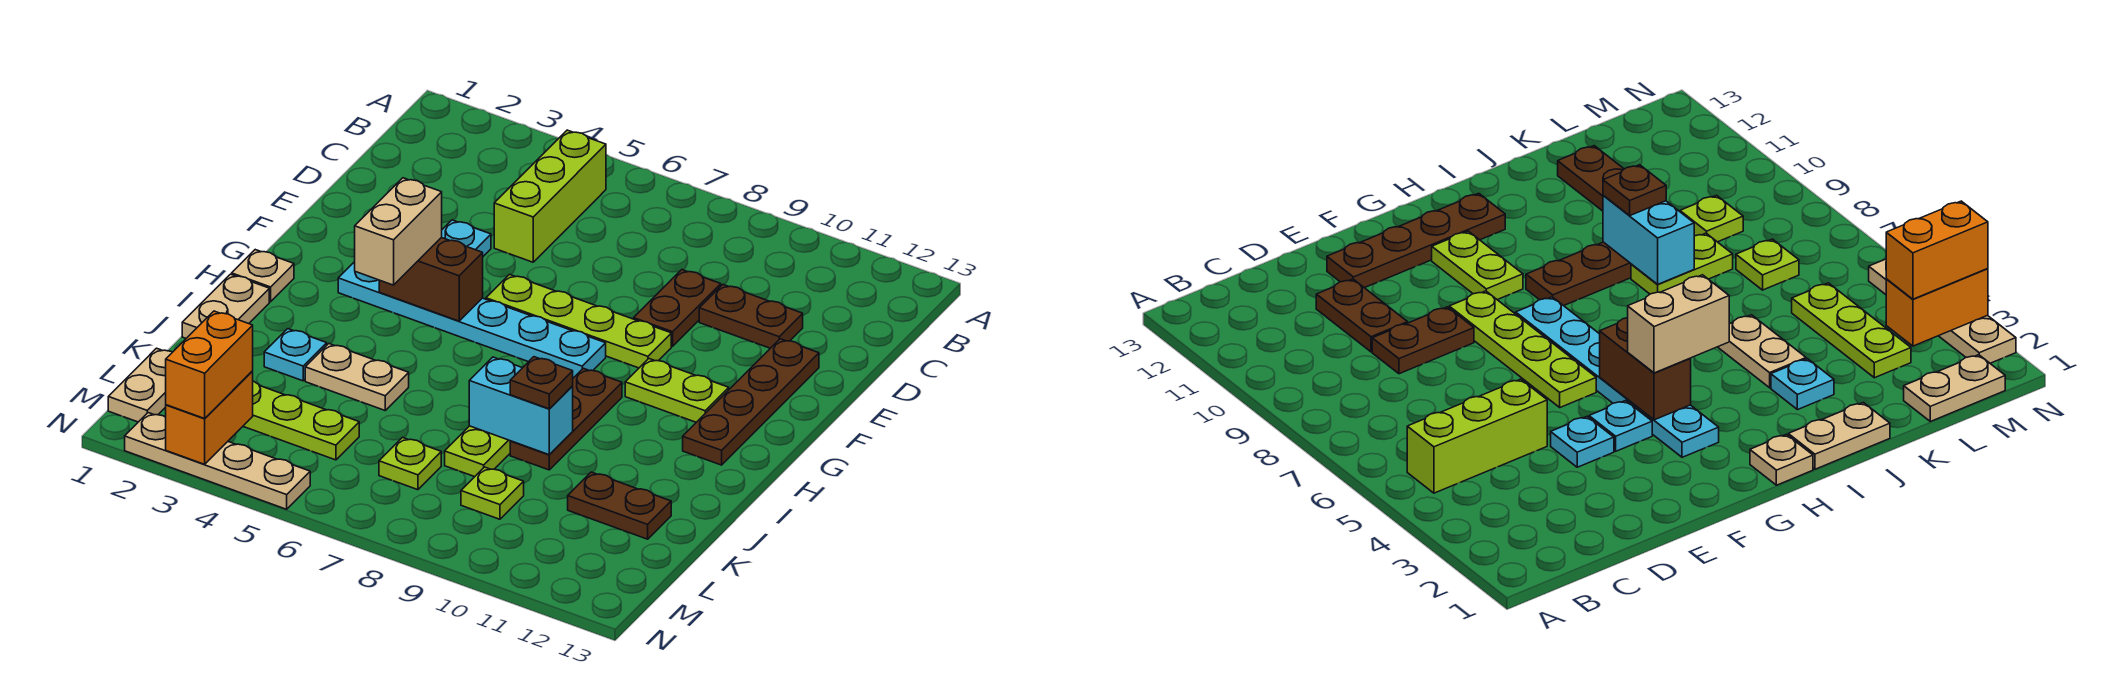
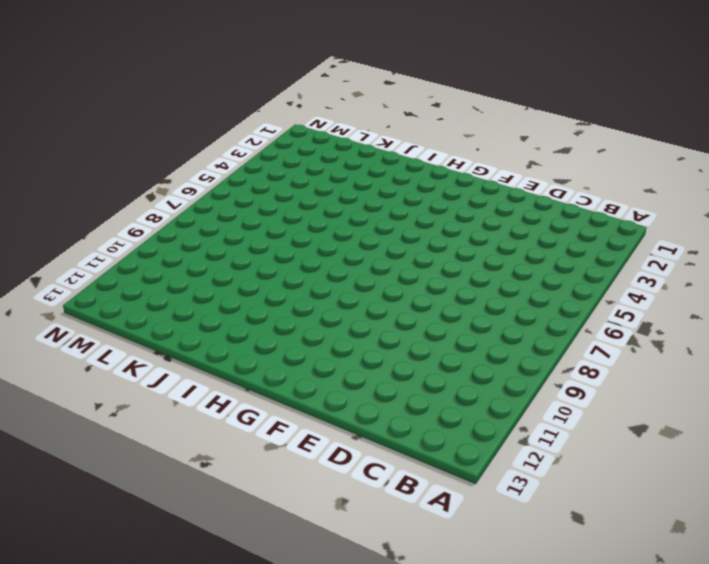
none -> lime brick B5:D5 level 1
none -> brown plate D9:E9 level 1
none -> brown plate D10:D11 level 1

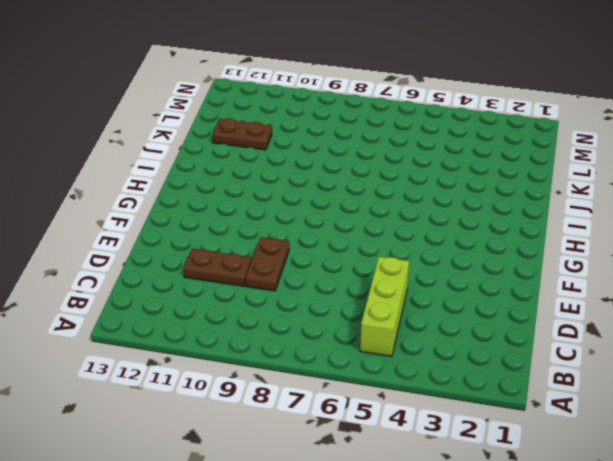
none -> cyan plate E4 level 1
none -> brown plate E12:H12 level 1
none -> cyan plate F4 level 1

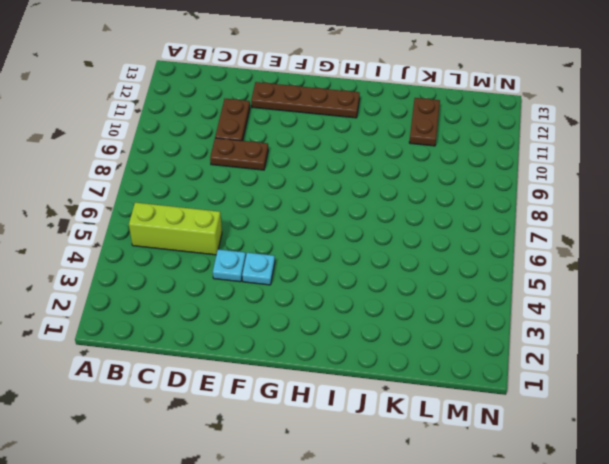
none -> lime plate F6:F9 level 1
none -> cyan plate G3:G8 level 1
none -> lime plate G10:G11 level 1

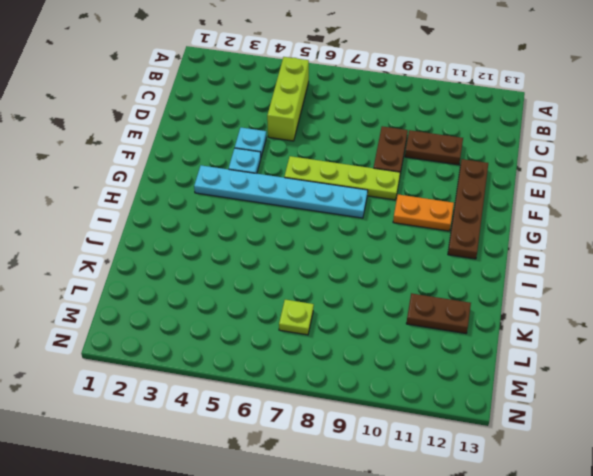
orange plate G10:G11 level 1 -> lime plate G10:G11 level 1
none -> tan plate H1 level 1
none -> brown plate H9:J9 level 1
none -> tan plate I1:J1 level 1

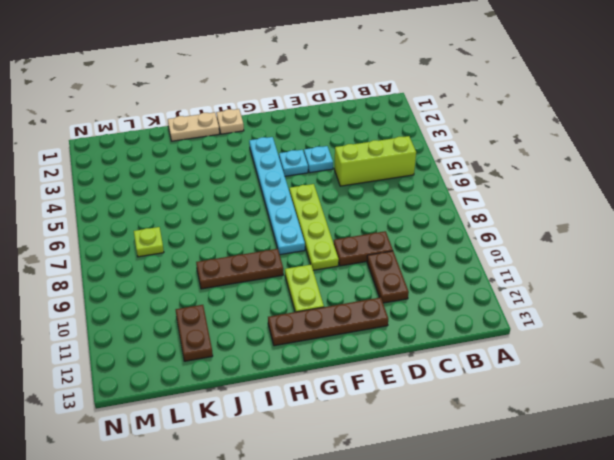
none -> cyan plate J3 level 1
none -> tan plate J4:J5 level 1
none -> lime plate J8:K8 level 1

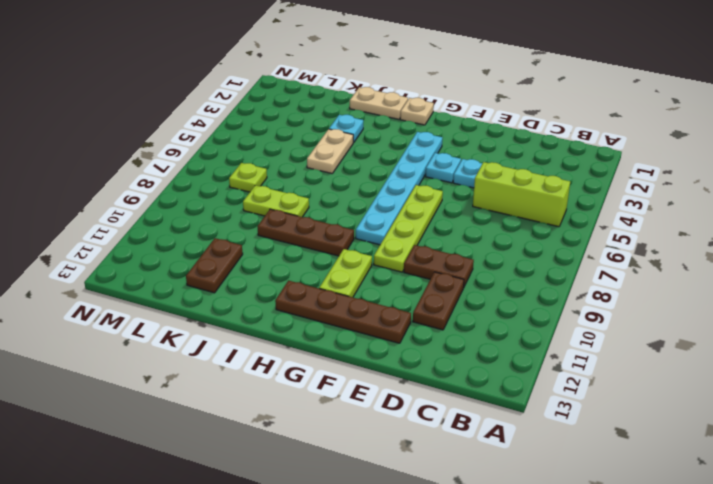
none -> tan plate L1:M1 level 1
none -> lime plate L3:L5 level 1
none -> lime plate L9 level 1

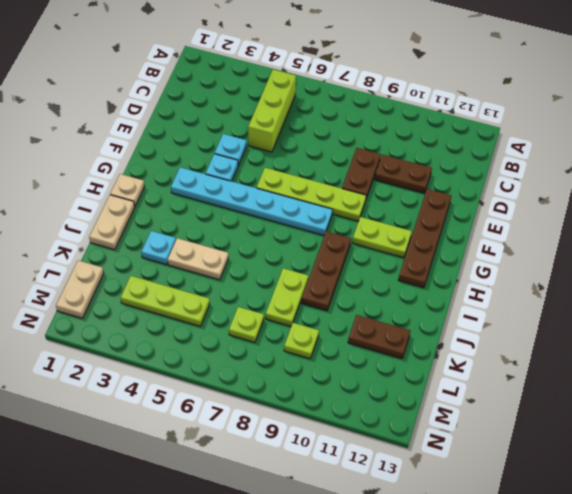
none -> tan plate N2:N5 level 1
none -> brown brick G4:G5 level 2
none -> cyan brick J8:J9 level 2

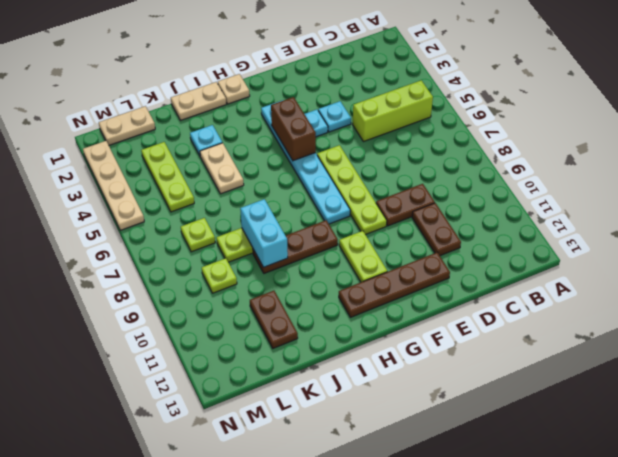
none -> orange brick M3:N3 level 2
none -> tan brick G4:H4 level 3
none -> brown plate J9 level 3

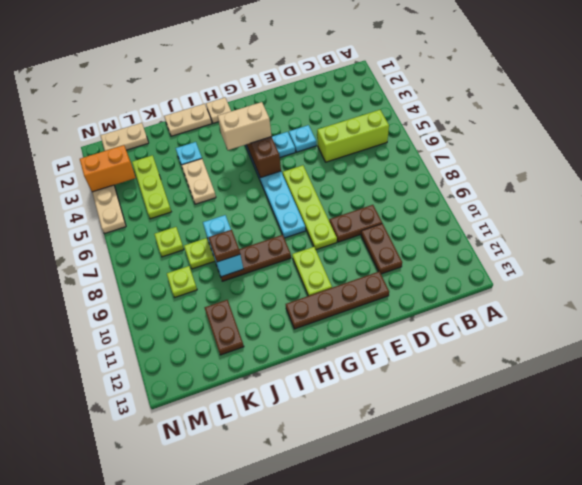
none -> orange brick M3:N3 level 3

